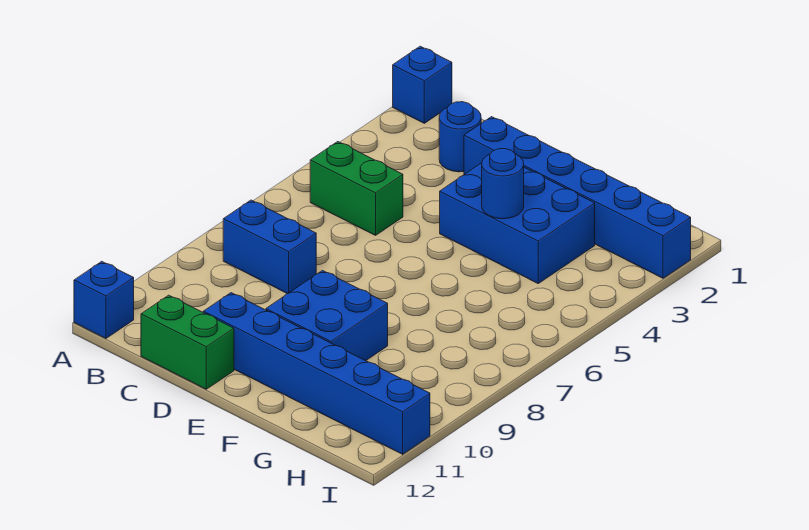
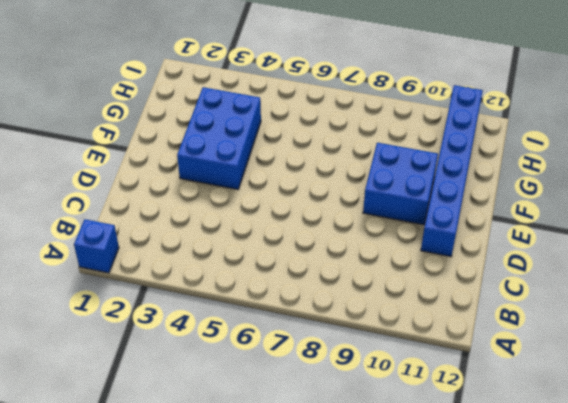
none -> blue brick A12 level 1
none -> green brick B5:C5 level 1

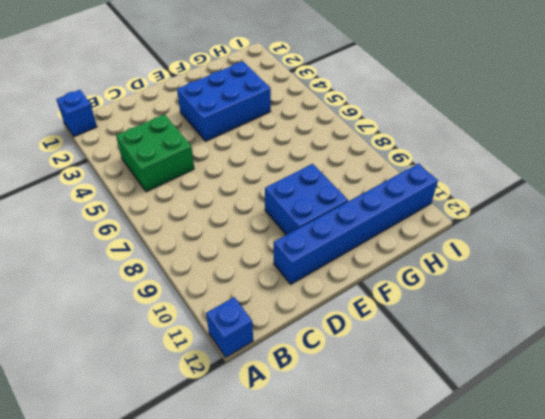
green brick B4:C5 level 1 -> green brick B5:C5 level 1
none -> blue brick B8:C8 level 1
none -> blue round brick C2 level 1

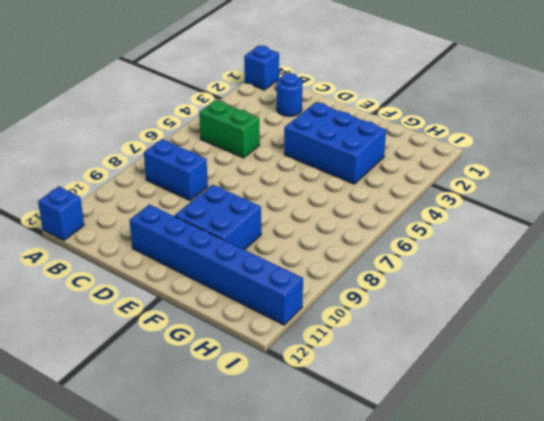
none -> green brick C12:D12 level 1
none -> blue brick D2:I2 level 1

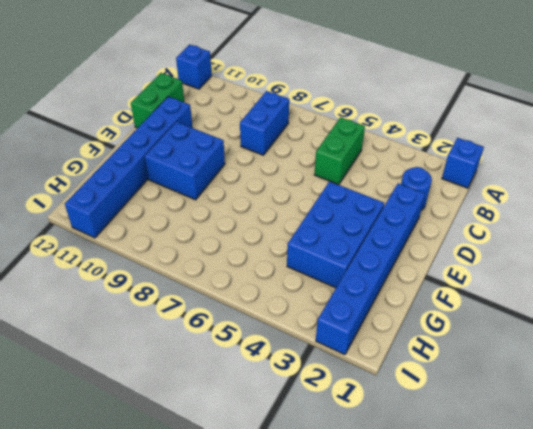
none -> blue round brick F4 level 2

